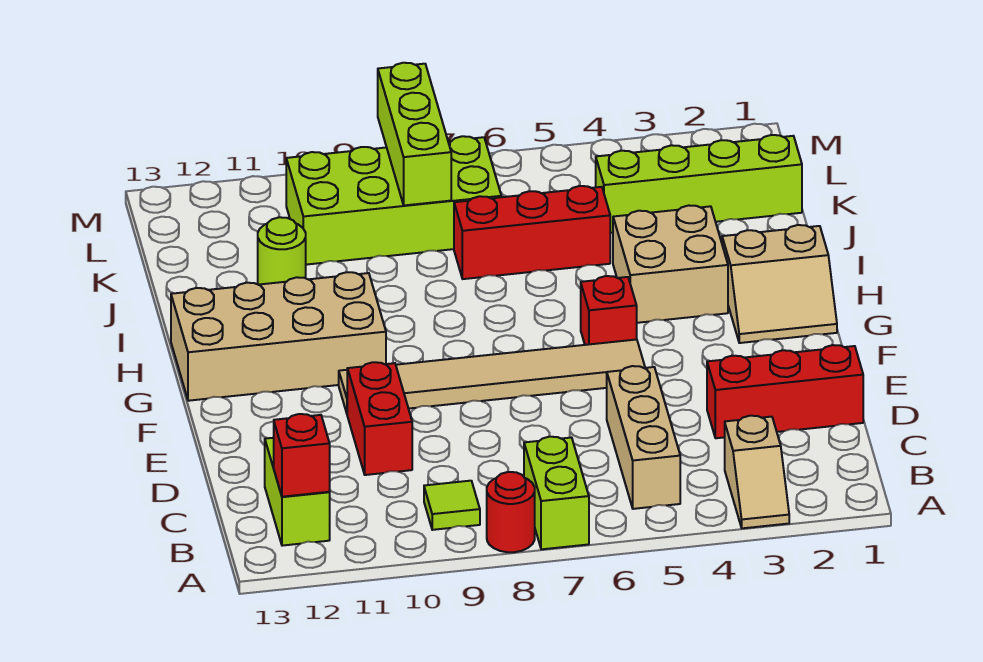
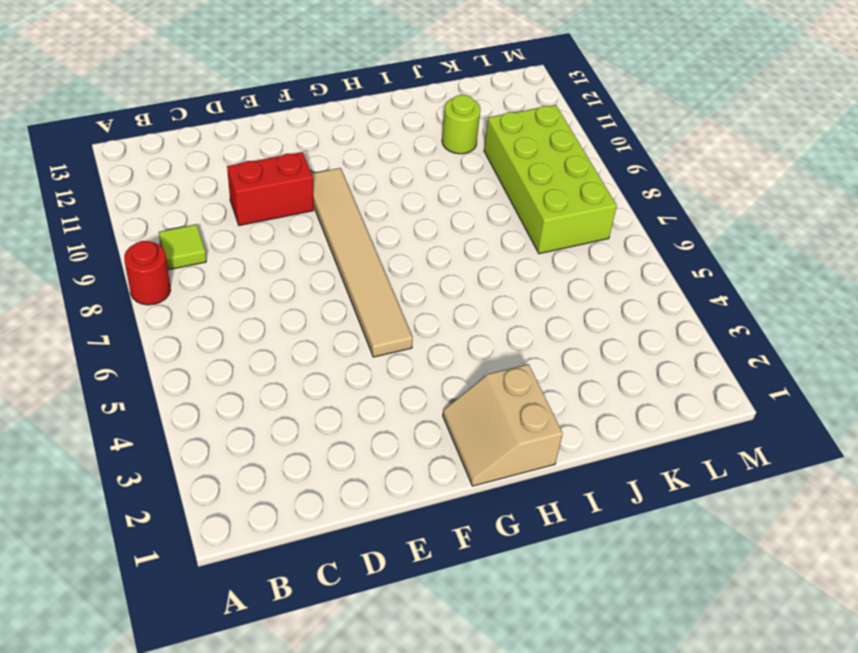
none -> tan slope A3:B3 level 1 top B
none -> lime brick A7:B7 level 1
none -> tan brick B5:D5 level 1

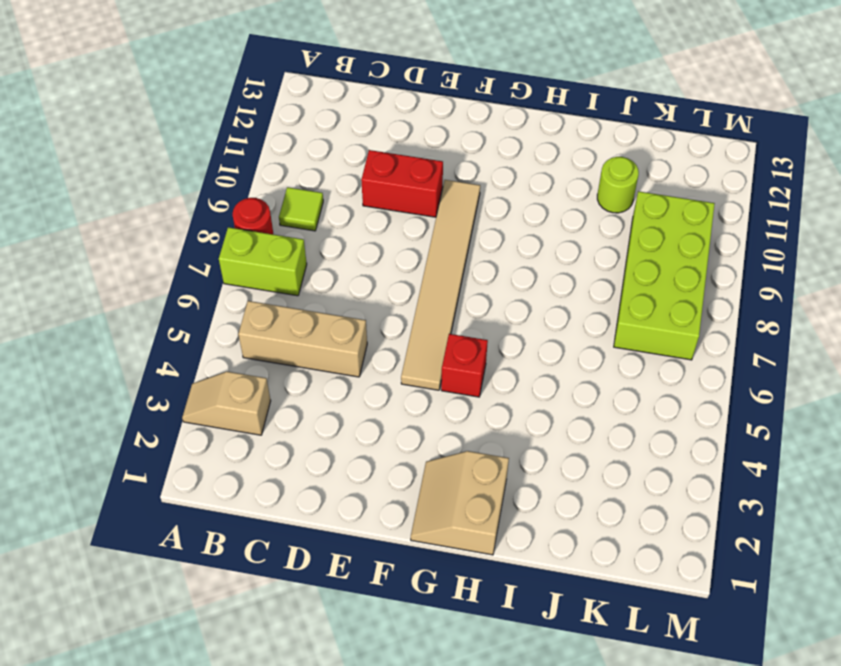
none -> lime brick B12:C12 level 1
none -> red brick D1:D3 level 1
none -> tan brick G10:H13 level 1

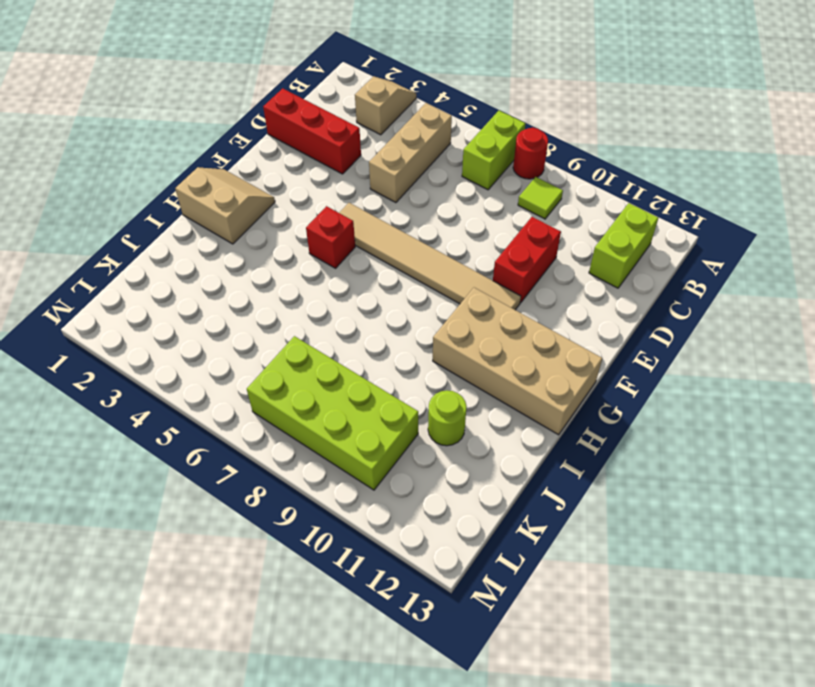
none -> tan brick H3:I4 level 1
none -> red brick J5:J7 level 1
none -> lime brick K1:K4 level 1

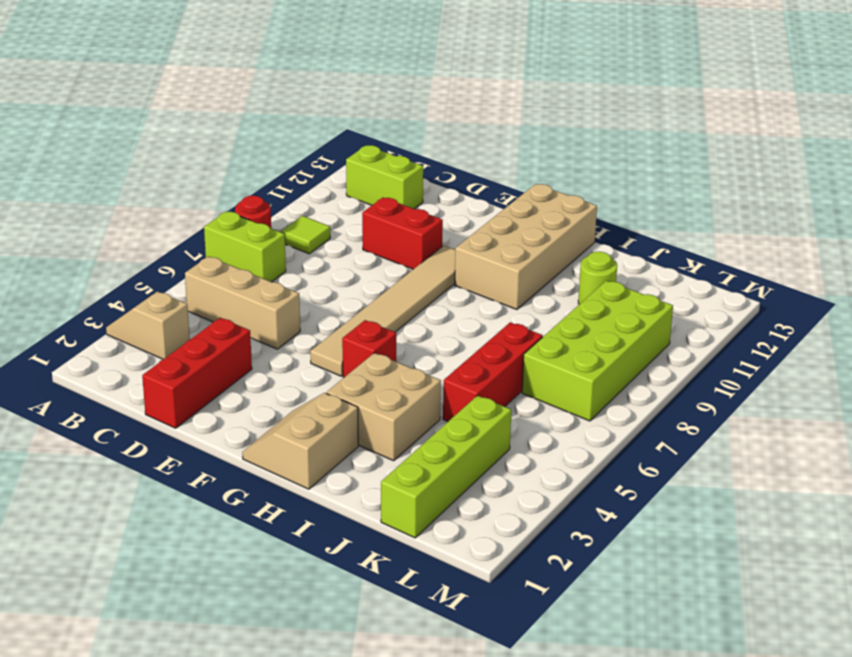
none -> red brick B12 level 2
none -> lime brick K8:M8 level 2

